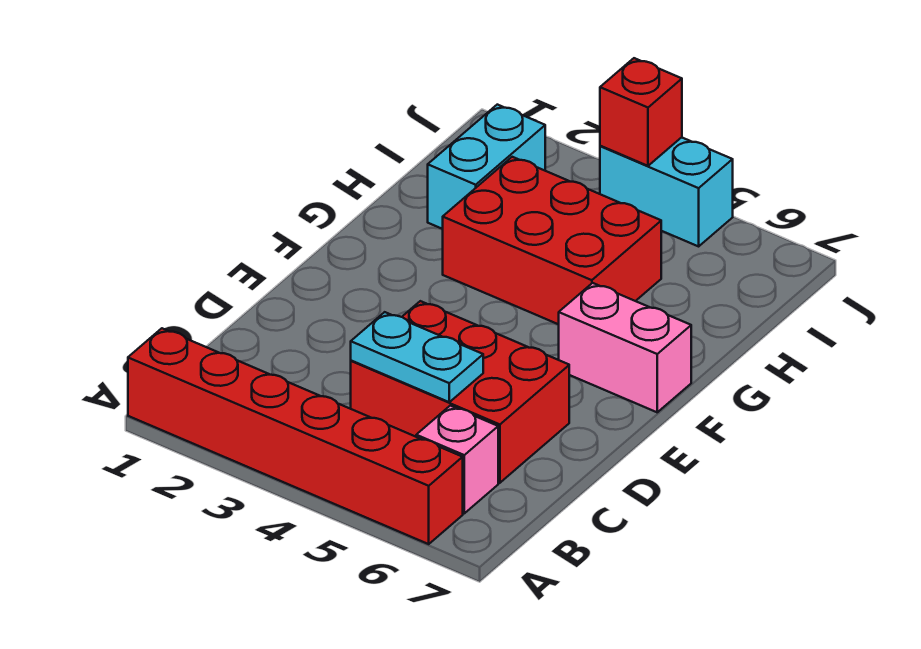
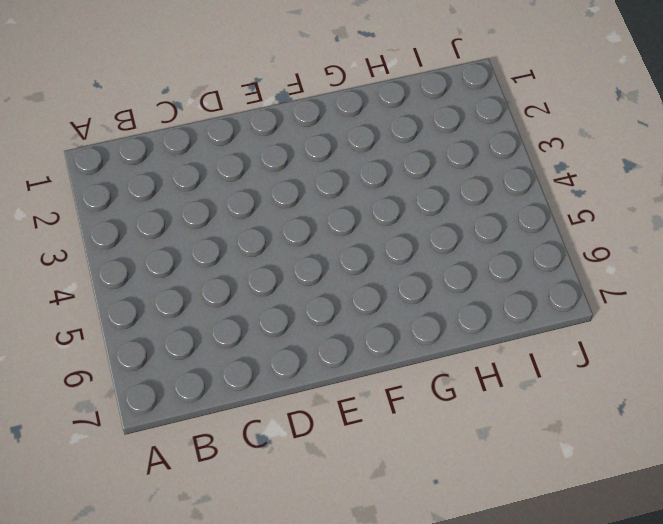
none -> red brick A1:A6 level 1
none -> pink brick B6 level 1

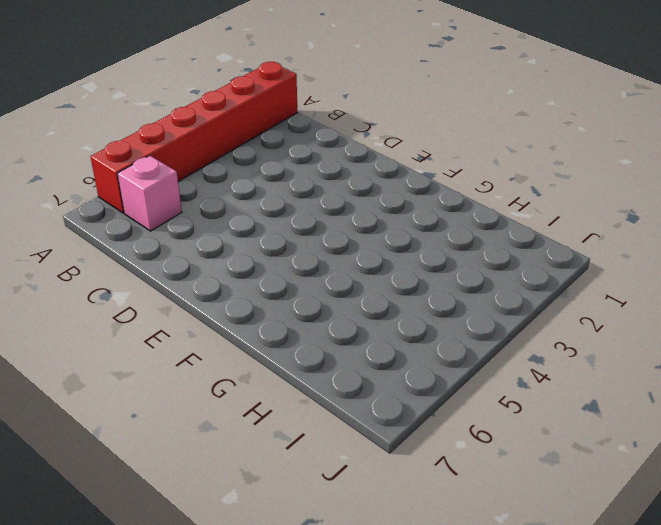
none -> red brick C4:D6 level 1
none -> pink brick F6:F7 level 1

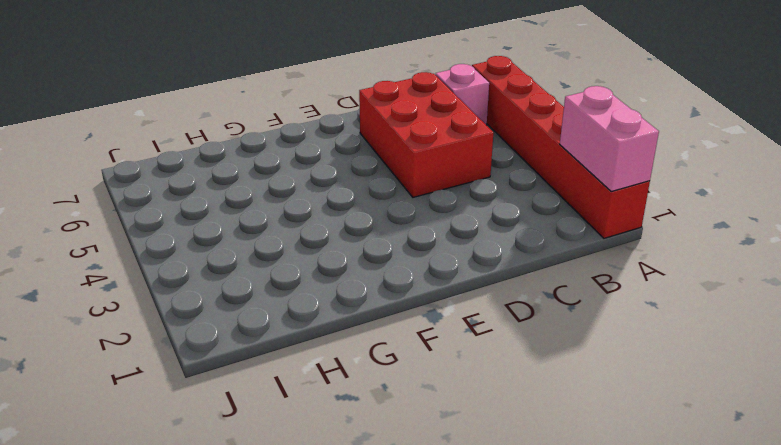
pink brick A1:A2 level 2 -> pink brick F6:F7 level 1
none -> red brick G3:H5 level 1
none -> cyan brick H2:I2 level 1

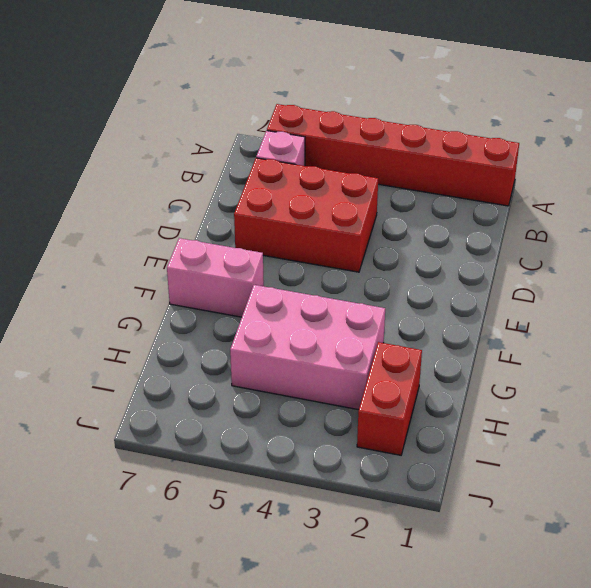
pink brick G3:H5 level 1 -> red brick G3:H5 level 1
red brick H2:I2 level 1 -> cyan brick H2:I2 level 1
none -> cyan brick J4:J5 level 1
none -> cyan plate C4:C5 level 2

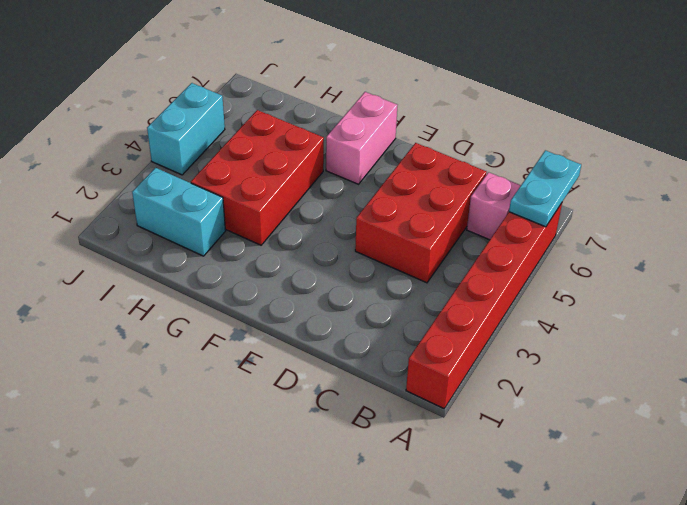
cyan plate A6:A7 level 2 -> cyan plate C4:C5 level 2
none -> red brick J4 level 2

